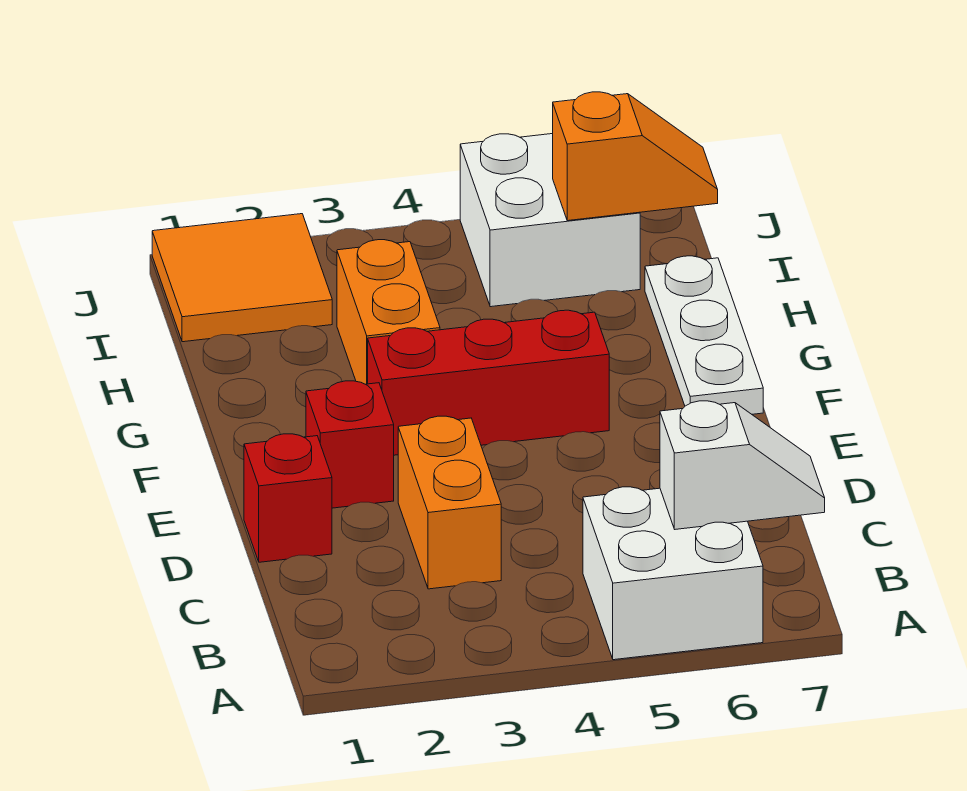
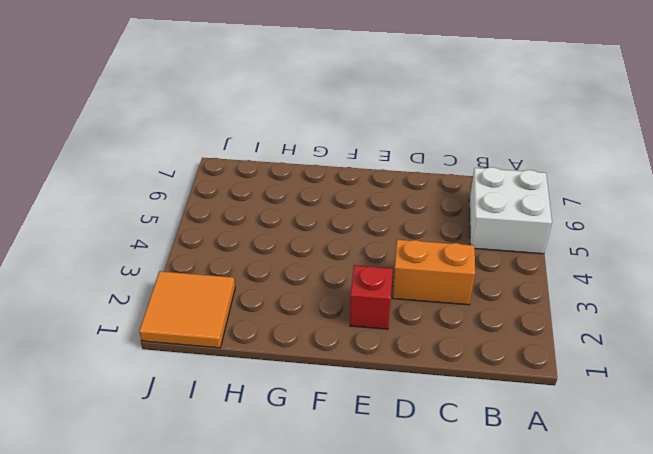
none -> red brick D1 level 1
none -> red brick F3:F5 level 1

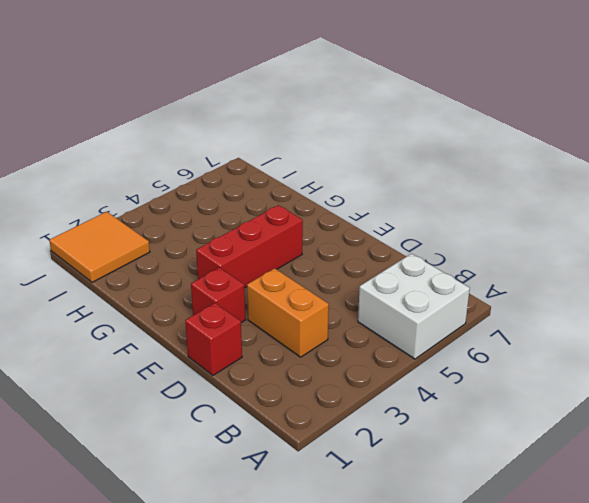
none -> white plate F7:H7 level 1
none -> orange brick G3:H3 level 1

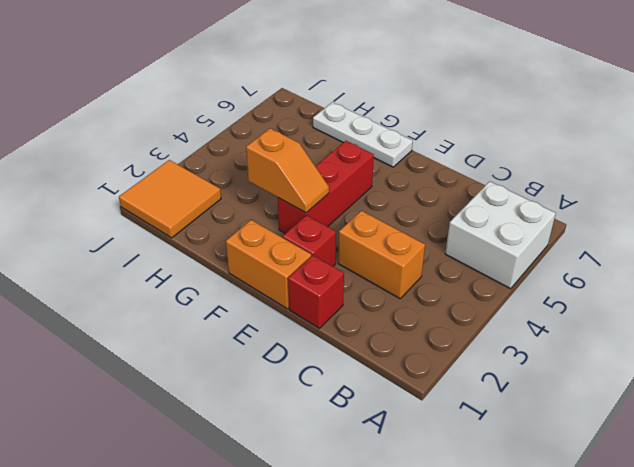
orange brick E1:F1 level 1 -> orange brick G3:H3 level 1
orange slope F3:G3 level 2 top G -> orange slope I6:I7 level 2 top 6
none -> white brick I5:J6 level 1
none -> white slope B6:B7 level 2 top 6

